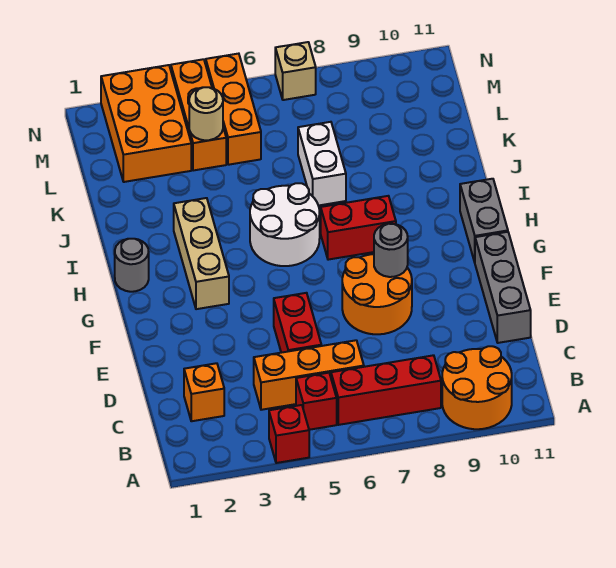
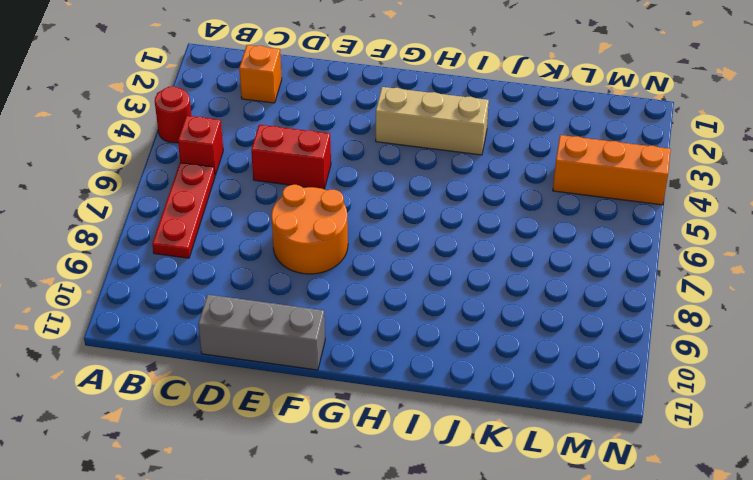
red round brick A4 level 1 -> red brick A4 level 1
red plate B6:B8 level 1 -> red brick B6:B8 level 1
none -> orange round brick A9:B10 level 1
none -> orange brick C4:C6 level 1
none -> grey brick G11:H11 level 1

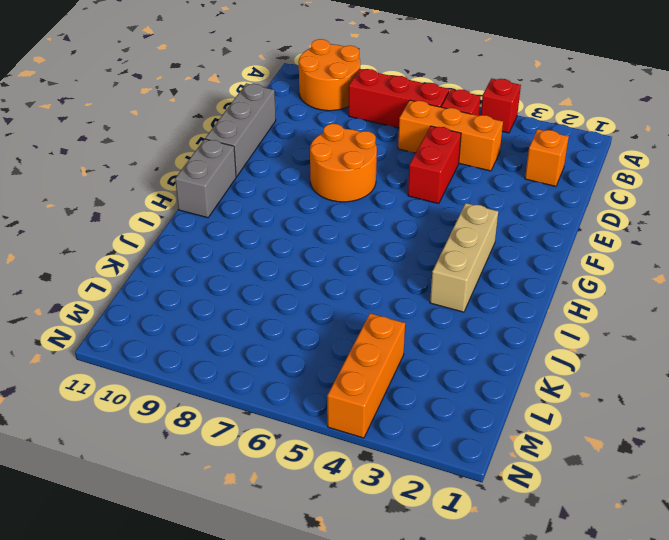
none -> grey round brick H1 level 1
none -> white round brick H5:I6 level 1
none -> red brick H7:H8 level 1

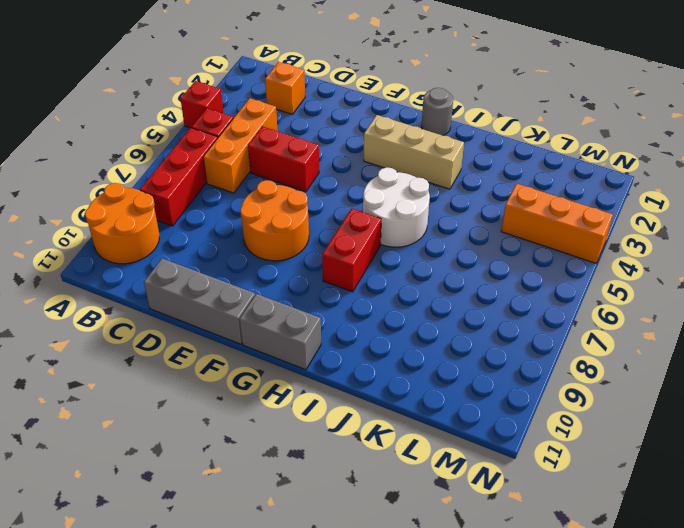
none -> white brick J7:K7 level 1
none -> orange brick L2:N3 level 1
none -> orange brick L5:N5 level 1

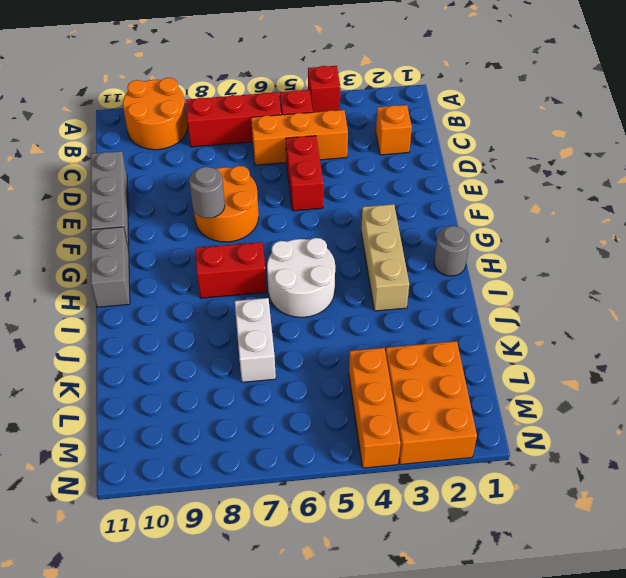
none -> orange brick L5:N5 level 1
none -> tan brick N7 level 1
none -> tan round brick L4 level 2

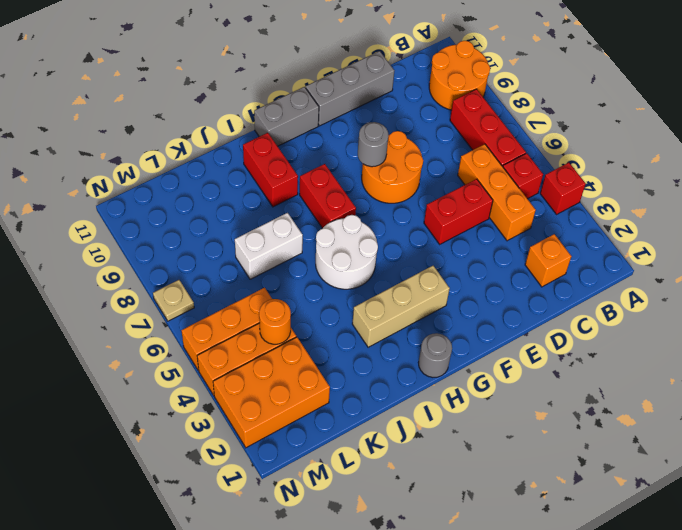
red brick I9:I10 level 1 -> none
orange round brick L4 level 2 -> tan round brick L4 level 2
tan plate N7 level 1 -> tan brick N7 level 1

